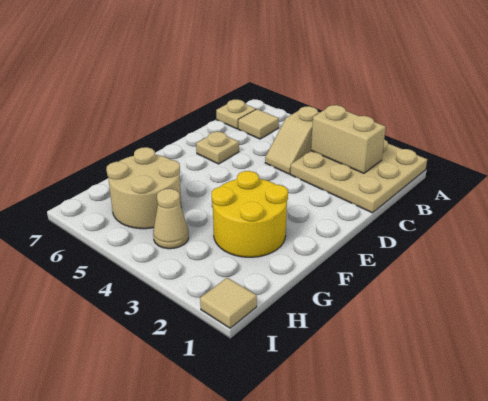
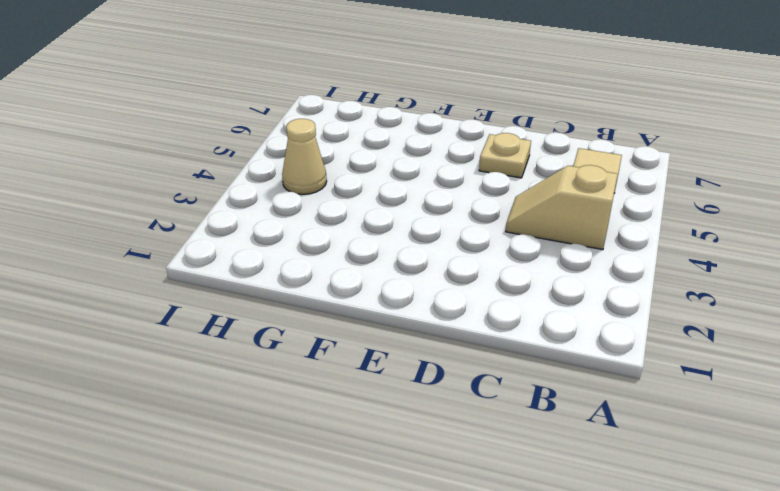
none -> tan plate A1:C3 level 1
none -> tan plate B7 level 1

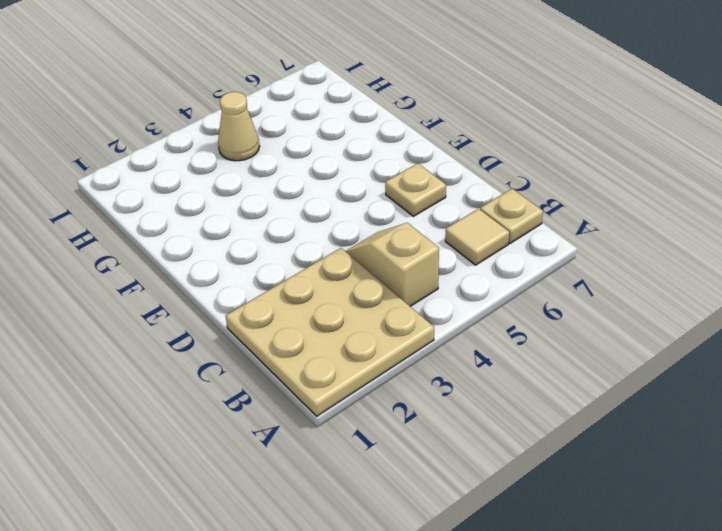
none -> yellow round brick F2:G3 level 1
none -> tan round brick G5:H6 level 1

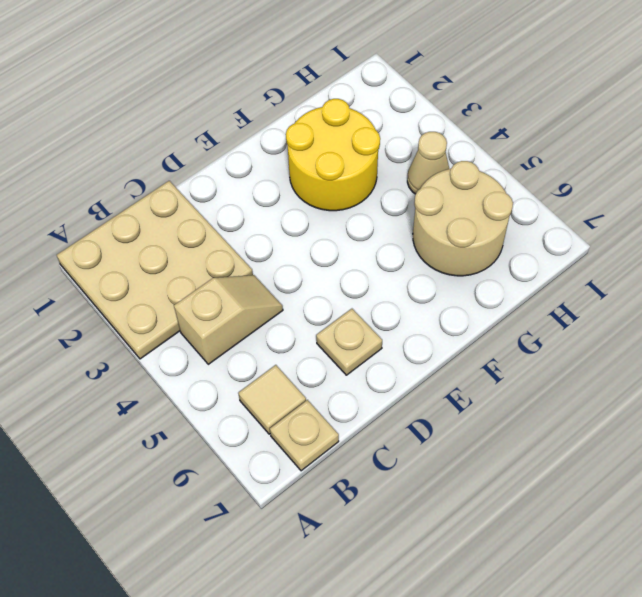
none -> tan tile I1 level 1
none -> tan brick B2:B3 level 2

